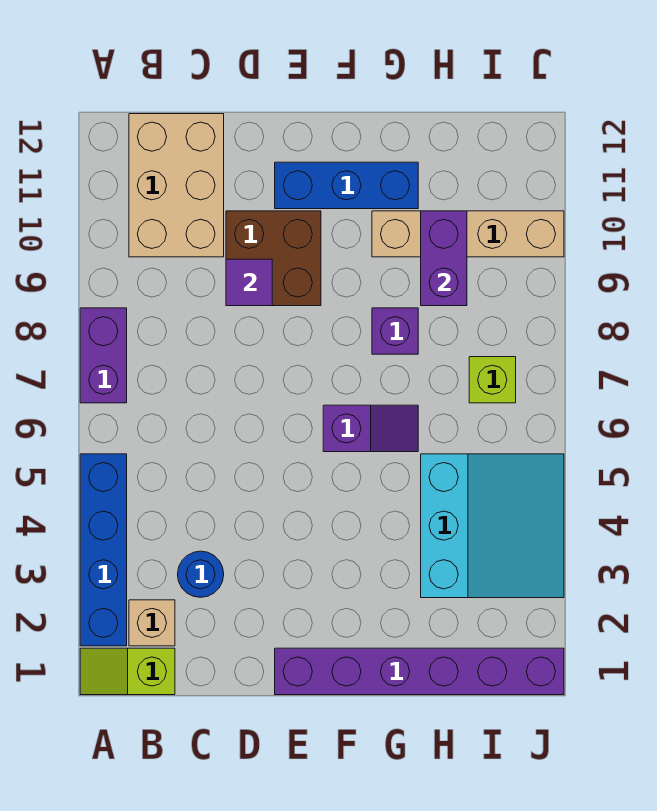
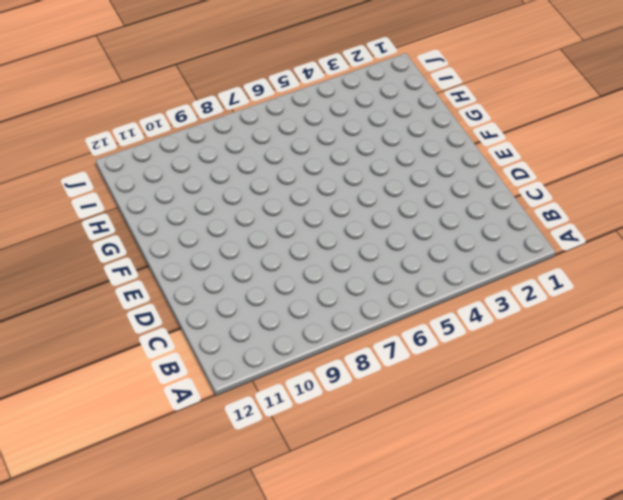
none -> lime slope A1:B1 level 1 top B
none -> blue brick A2:A5 level 1
none -> purple brick A7:A8 level 1

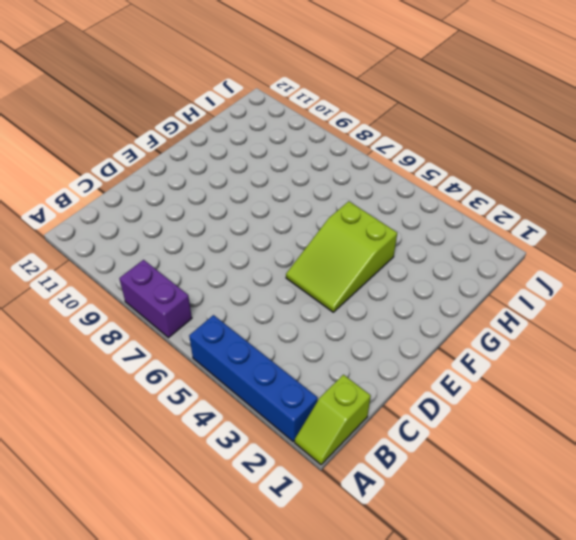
lime slope E4:G5 level 1 top G -> none
none -> tan brick B2 level 1
none -> tan brick B10:C12 level 1
none -> blue round brick C3 level 1

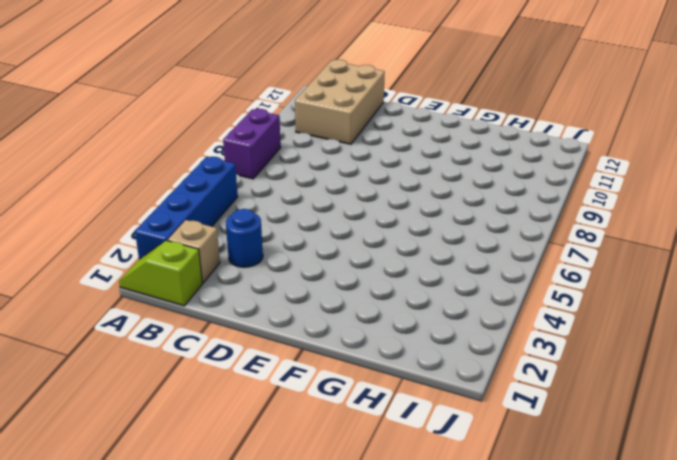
none -> brown brick D9:E10 level 1
none -> purple brick E1:J1 level 1
none -> blue brick E11:G11 level 1

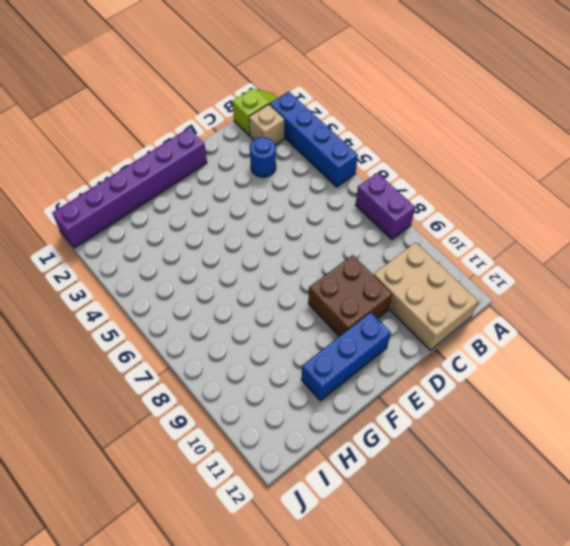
none -> purple slope F6:G6 level 1 top F
none -> purple brick G8 level 1
none -> tan brick G10:J10 level 1

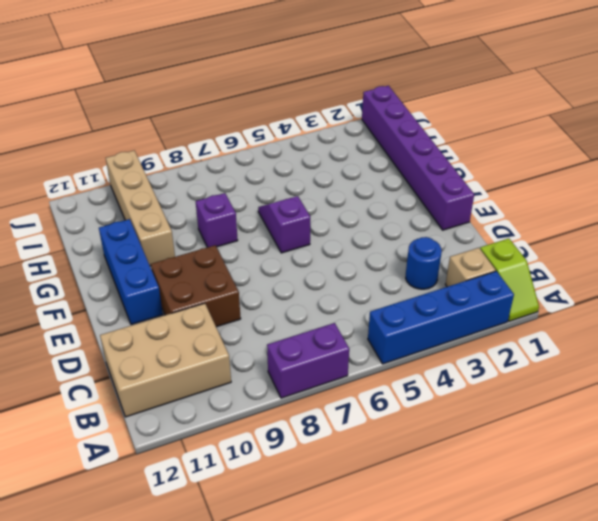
none -> cyan slope H3:J5 level 1 top H
none -> lime brick I7 level 1
none -> purple tile D9 level 2

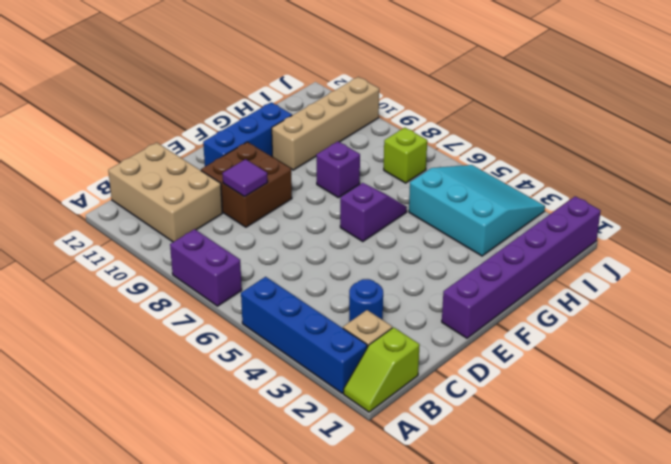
none -> purple brick H9:H10 level 2

